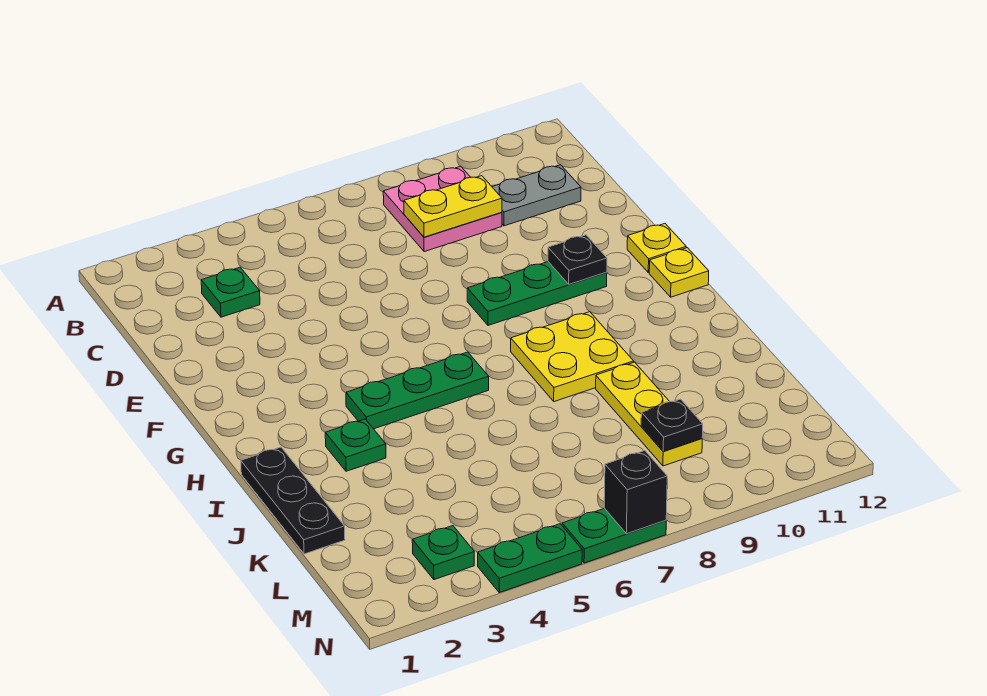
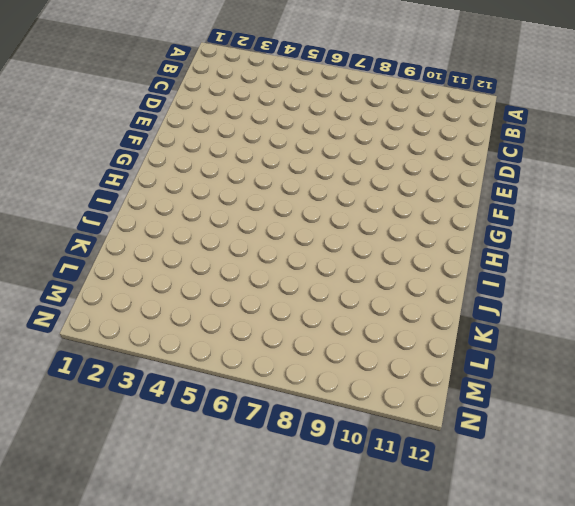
none -> pink plate B8:C9 level 1
none -> green plate C3 level 1
none -> grey plate C10:C11 level 1

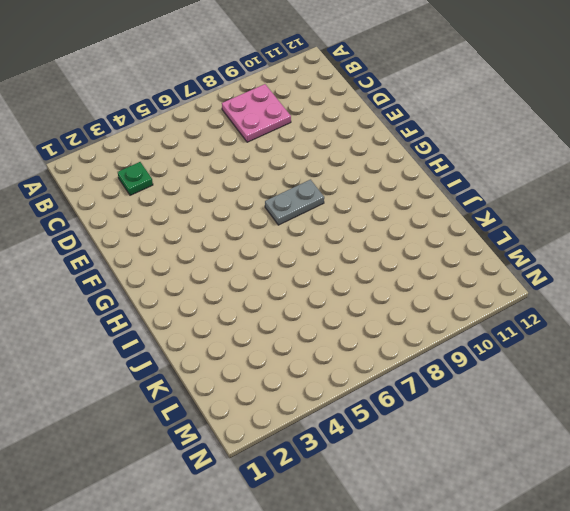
grey plate G7:G8 level 1 -> grey plate C10:C11 level 1
none -> green plate F8:F10 level 1
none -> yellow plate F12 level 1
none -> yellow plate G12 level 1

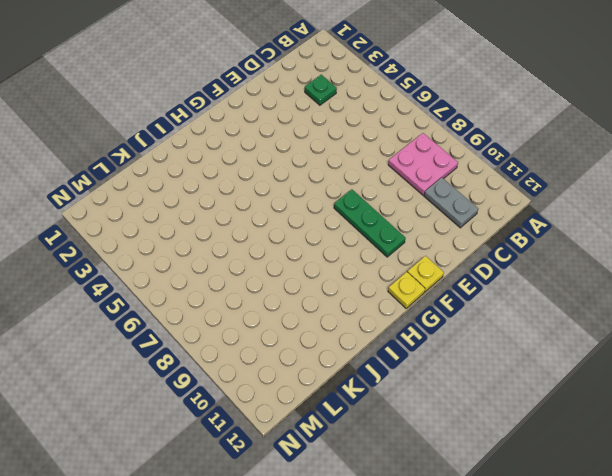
none -> green plate H4:H6 level 1
none -> yellow plate H8:I9 level 1
none -> black plate I1:K1 level 1

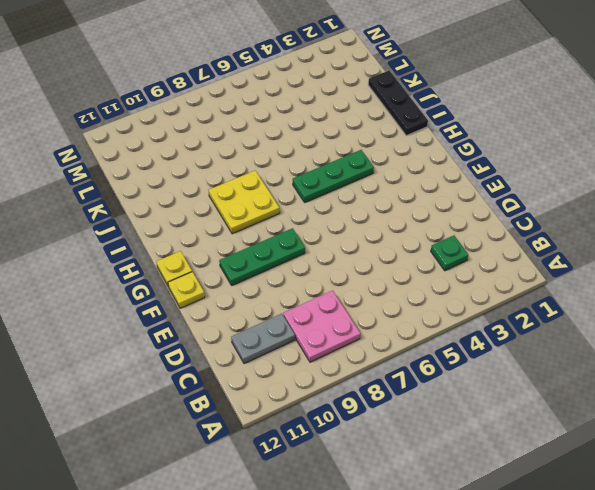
none -> green plate I3 level 1
none -> yellow plate J9:L9 level 1
none -> green plate M3 level 1

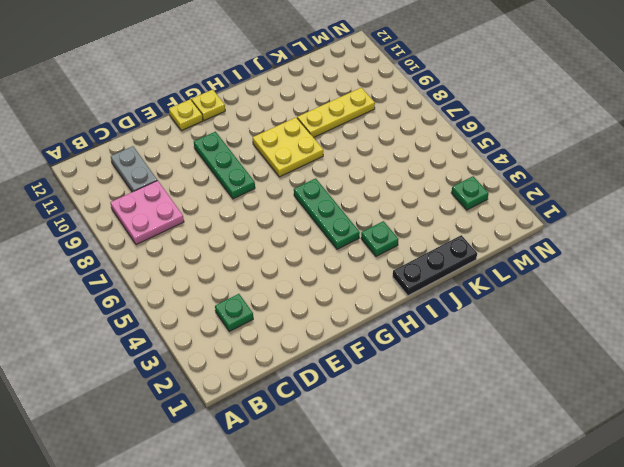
none -> green plate N4:N5 level 1
none -> green plate N6:N7 level 1
none -> yellow plate C8:C9 level 2

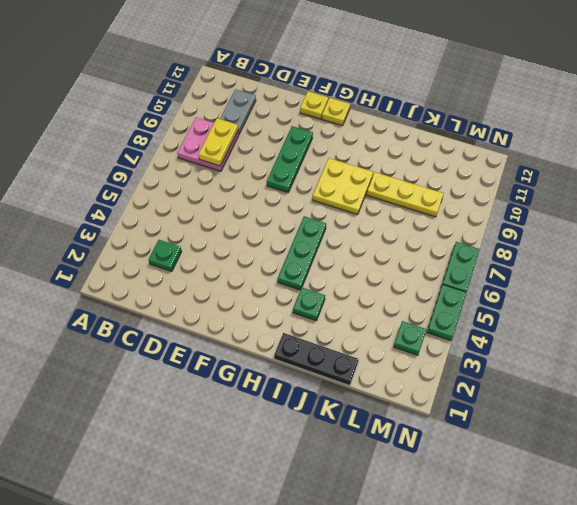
none -> black plate F10 level 2
none -> black plate L9 level 2
none -> black brick N7 level 2

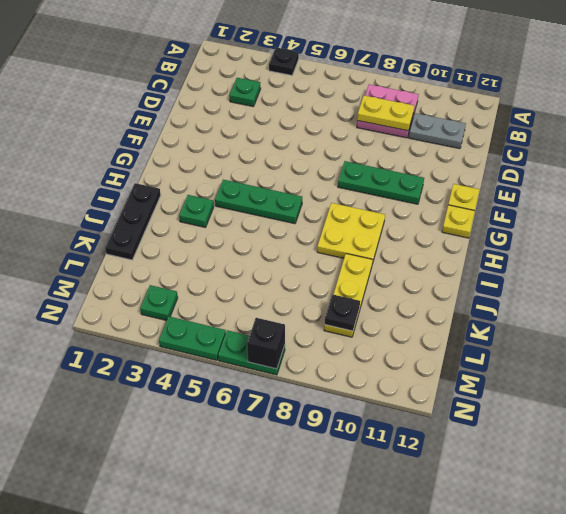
black plate A4 level 1 -> black plate F10 level 2

